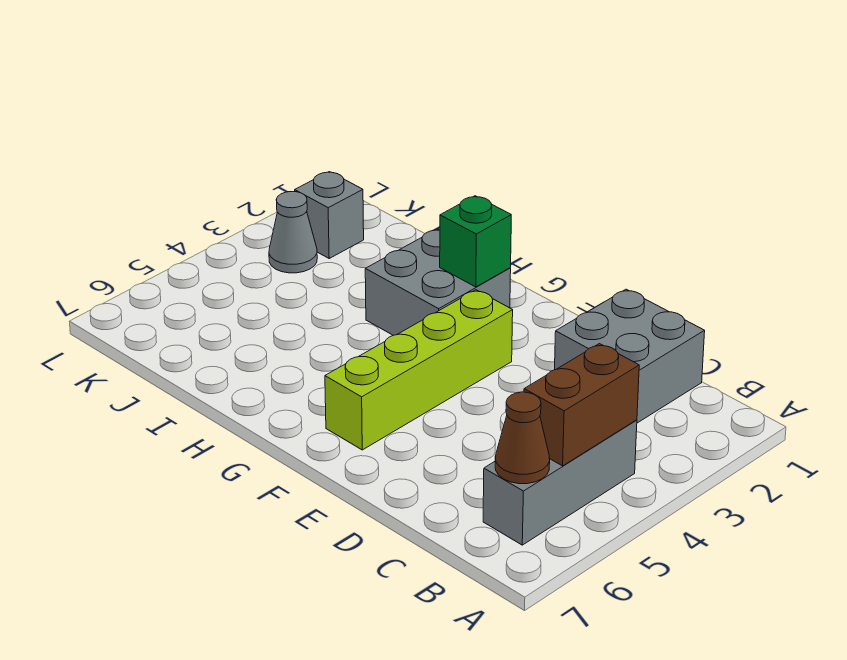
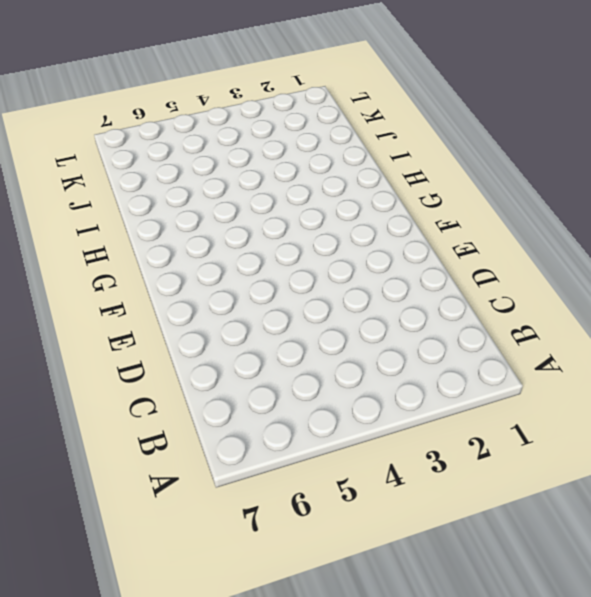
none -> grey brick B4:B6 level 1
none -> grey brick C1:D2 level 1

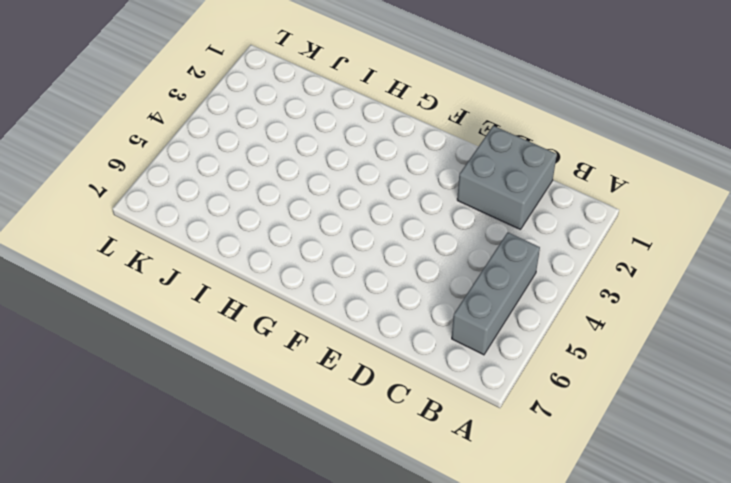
none -> lime brick F3:F6 level 1
none -> grey brick G2:H3 level 1

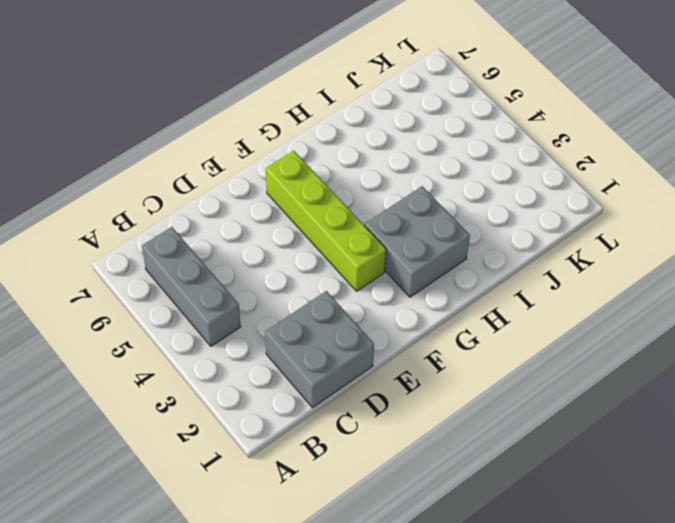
none -> grey brick K2 level 1
none -> grey cone K3 level 1

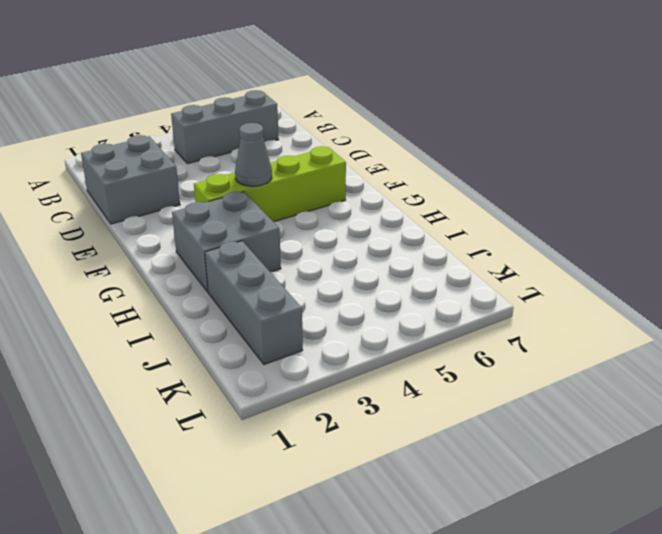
grey cone F4 level 2 -> grey cone K3 level 1
grey brick I2:K2 level 1 -> grey brick K2 level 1
none -> brown brick B4:B5 level 2
none -> brown cone B6 level 2

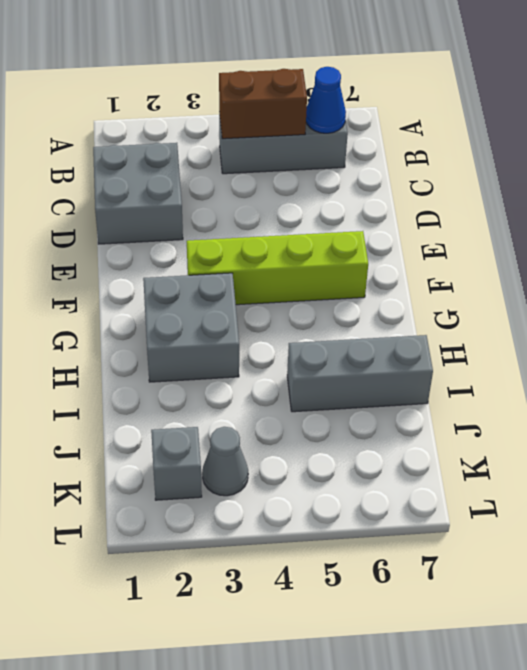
blue cone B6 level 2 -> brown cone B6 level 2
grey brick I5:I7 level 1 -> none
none -> green brick G2 level 2

